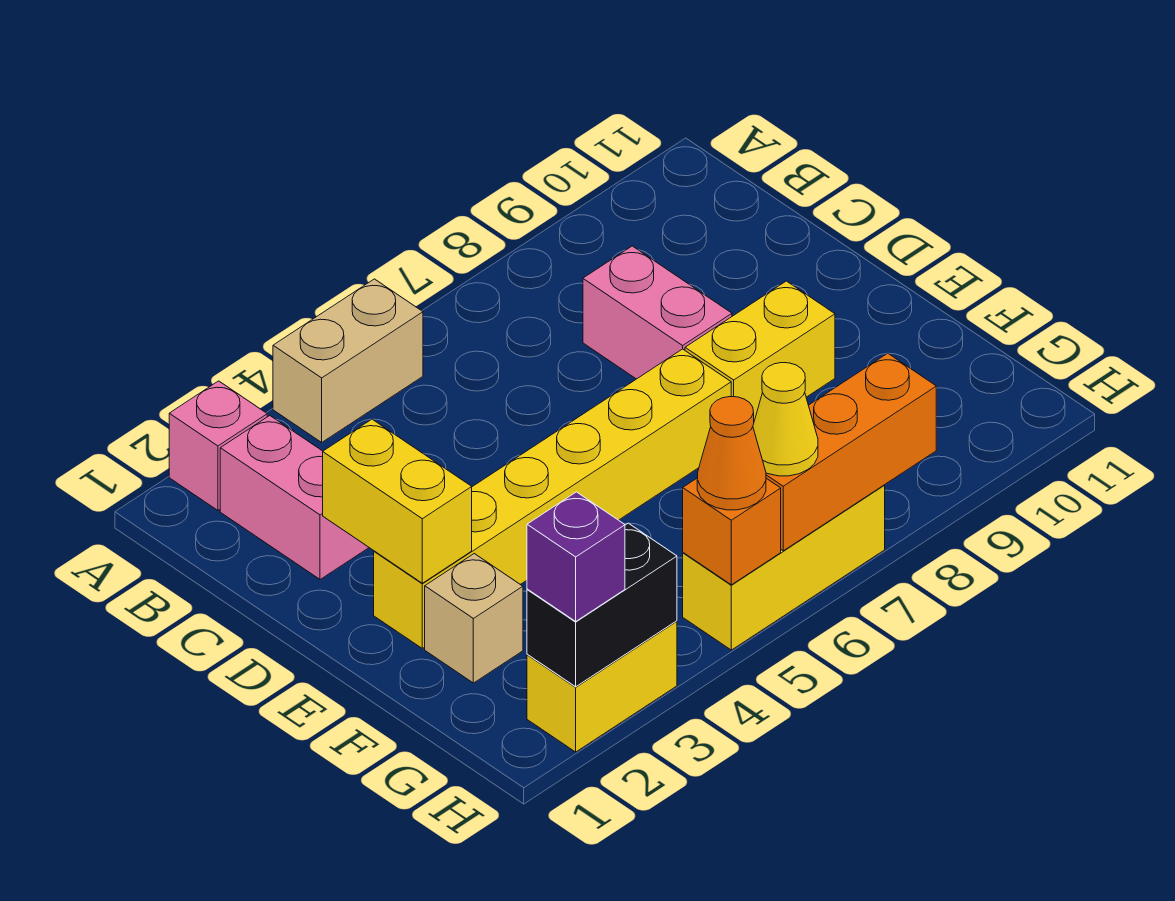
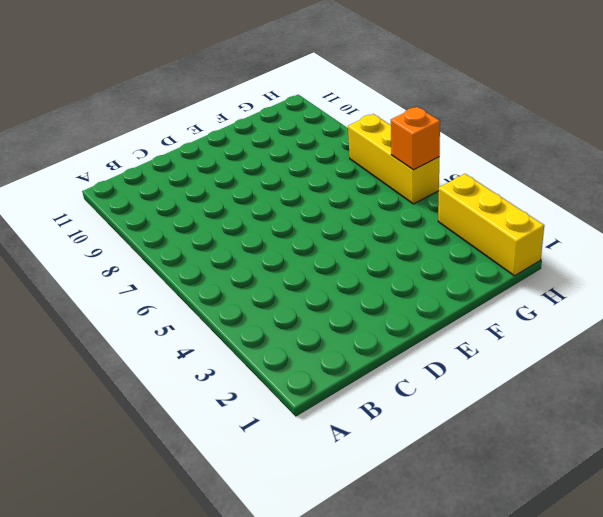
yellow brick H1:H3 level 1 -> yellow brick H2:H3 level 1
none -> pink brick A2 level 1
none -> tan brick A4:A5 level 1
none -> pink brick B2:C2 level 1

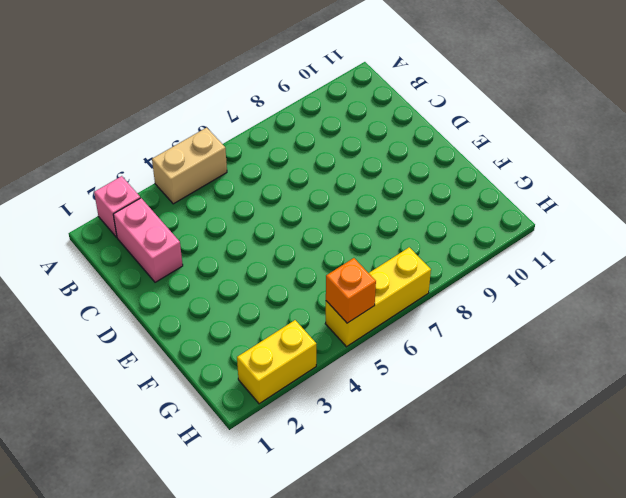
none -> pink brick C8:D8 level 1
none -> yellow brick E2:E7 level 1
none -> yellow brick E8:E9 level 1

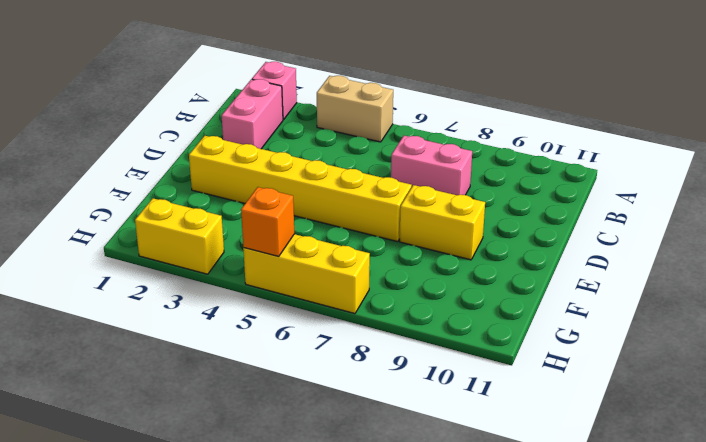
pink brick C7:C8 level 1 -> pink brick C8:D8 level 1
none -> tan brick F2 level 1
none -> yellow brick D2:E2 level 2
none -> black brick H2:H3 level 2

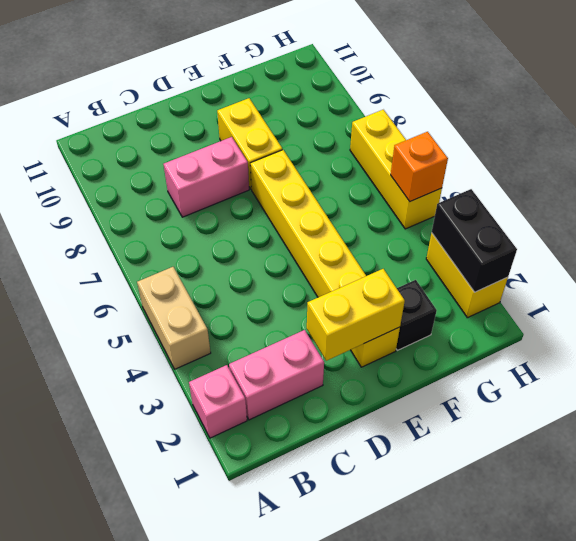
black brick F2 level 1 -> tan brick F2 level 1
none -> orange brick H6:H8 level 2
none -> purple brick H2 level 3
none -> orange cone H5 level 3

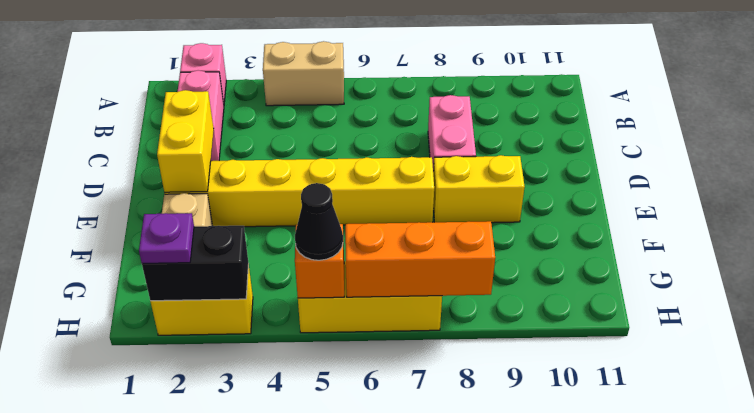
purple plate H2 level 3 -> purple brick H2 level 3
black cone H5 level 3 -> orange cone H5 level 3
none -> yellow cone H6 level 3

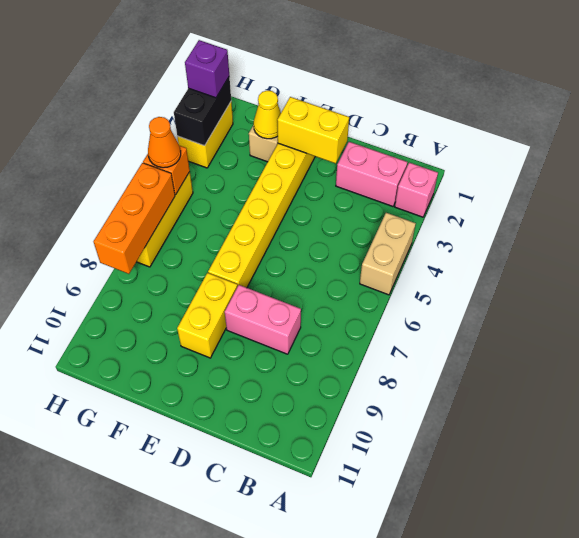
yellow cone F2 level 2 -> yellow cone H6 level 3

